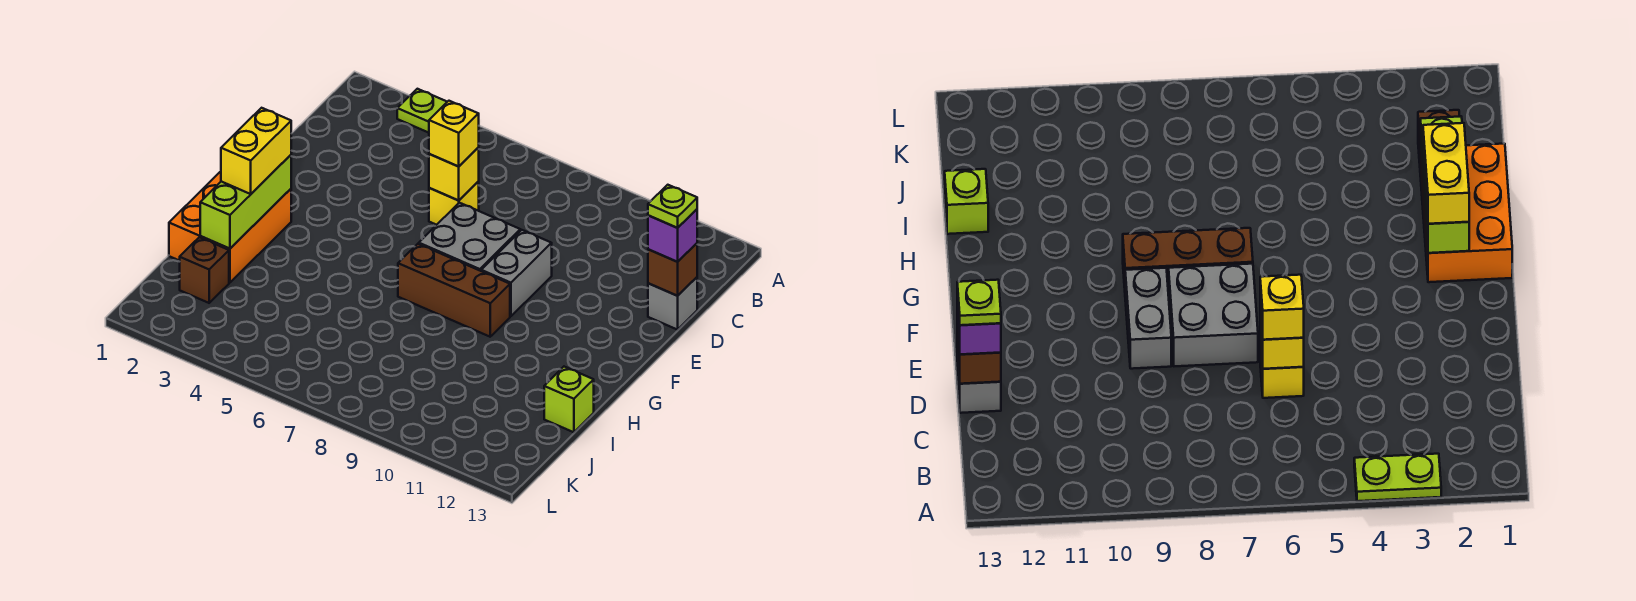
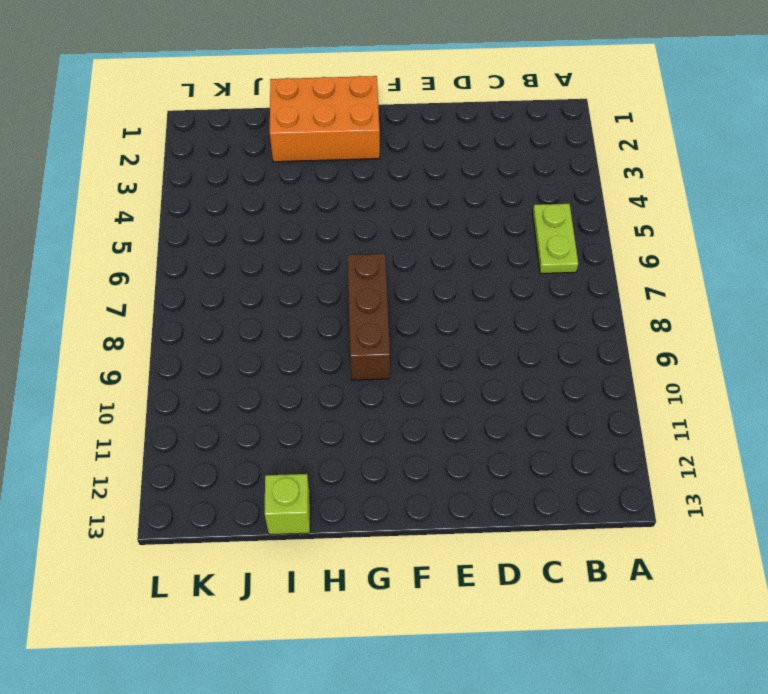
lime plate B5:B6 level 1 -> lime plate A3:A4 level 1
none -> yellow brick D6 level 1
none -> grey brick D13 level 1
none -> grey brick E7:F8 level 1

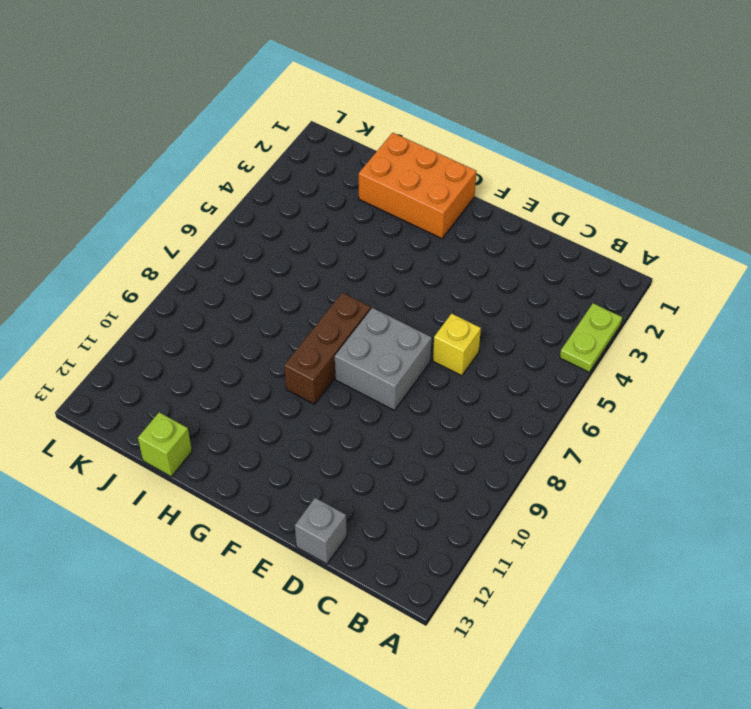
none -> grey brick E9:F9 level 1
none -> brown brick J2 level 1
none -> yellow brick D6 level 2

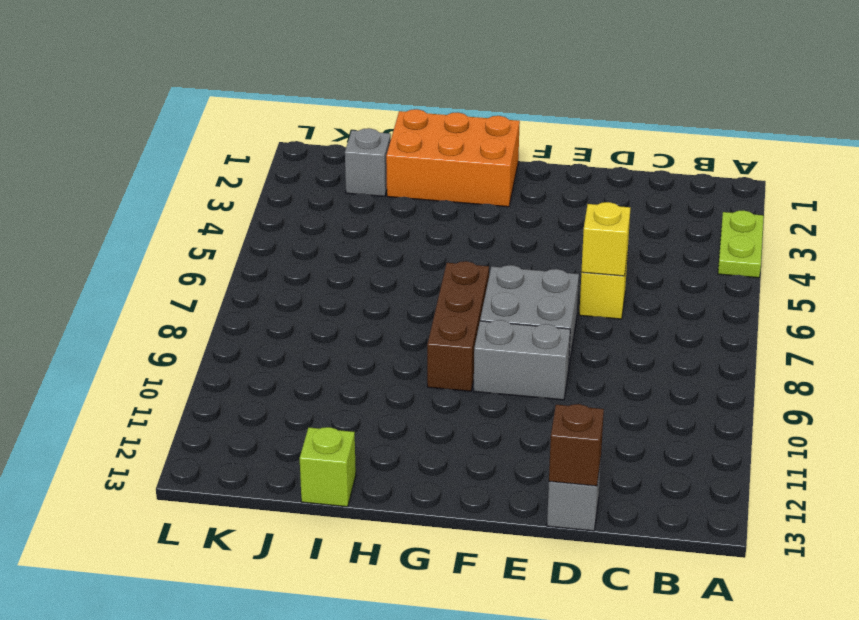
grey brick J2 level 1 -> brown brick J2 level 1
none -> lime brick G2:I2 level 2
none -> yellow brick D6 level 3
none -> purple brick D13 level 3

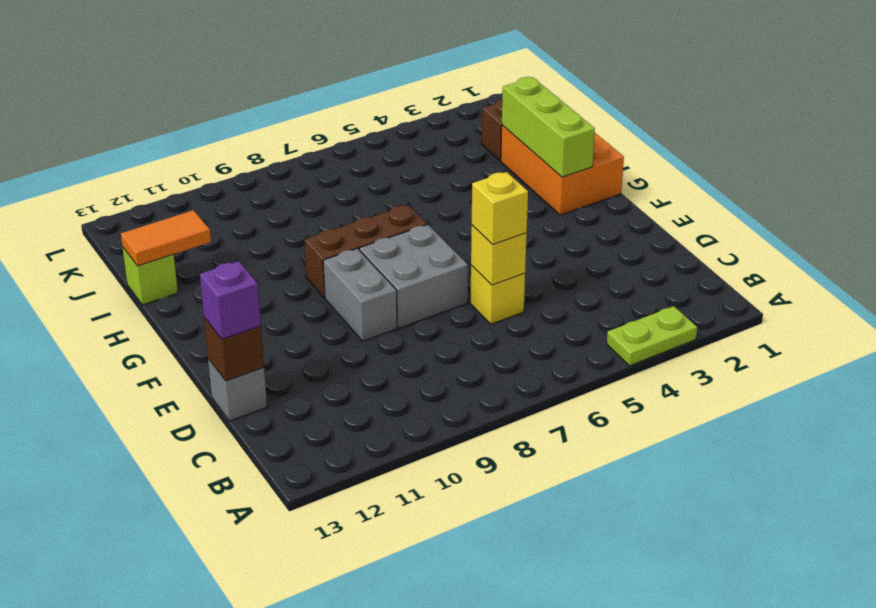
orange tile I12:I13 level 2 -> none
none -> yellow brick G2:H2 level 3
none -> lime plate D13 level 4

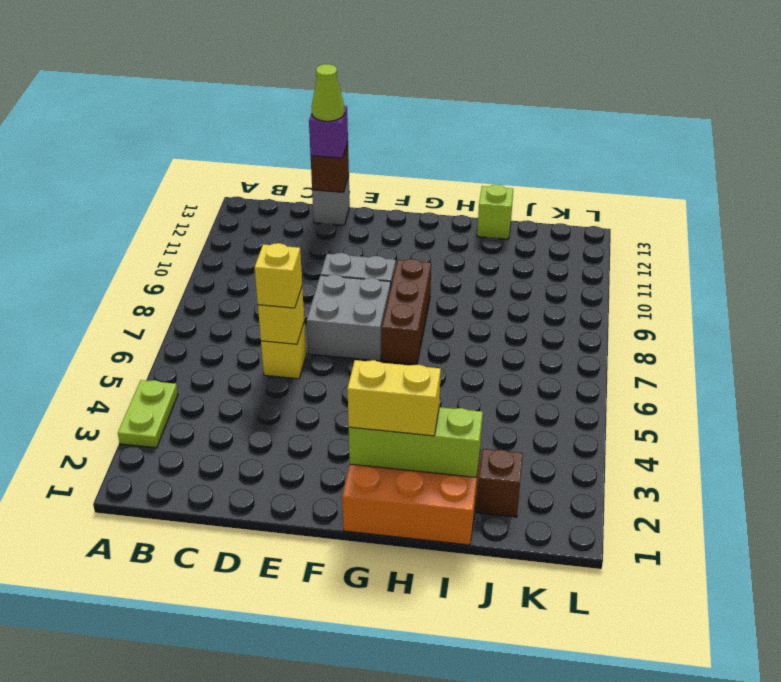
lime cone D13 level 4 -> lime plate D13 level 4

